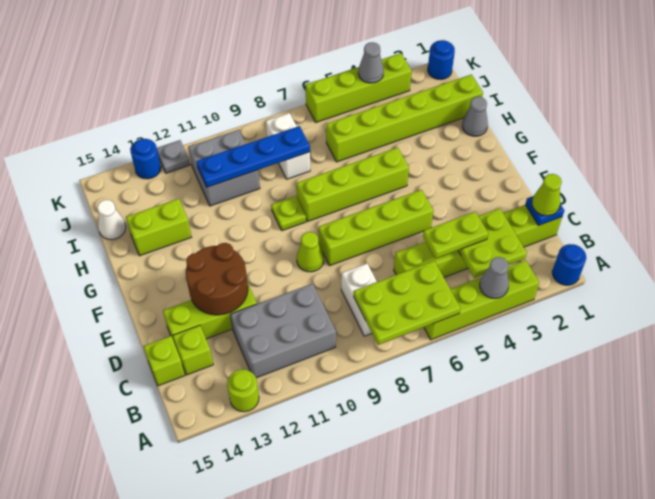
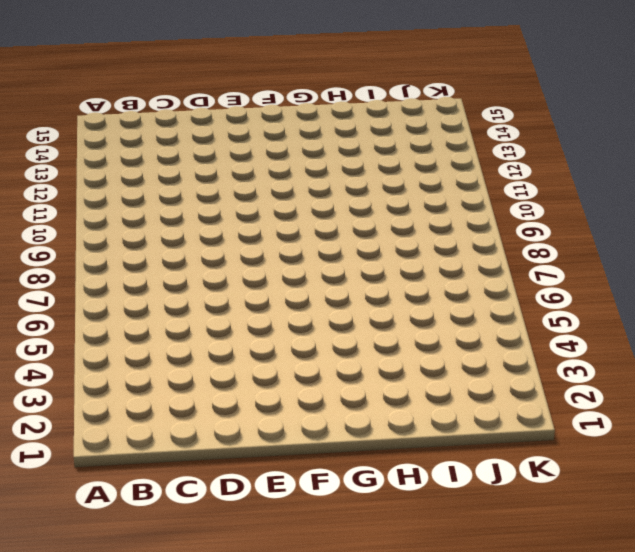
none -> blue round brick A1 level 1
none -> lime brick A3:A6 level 1
none -> lime round brick A13 level 1
none -> white brick B8:C8 level 1

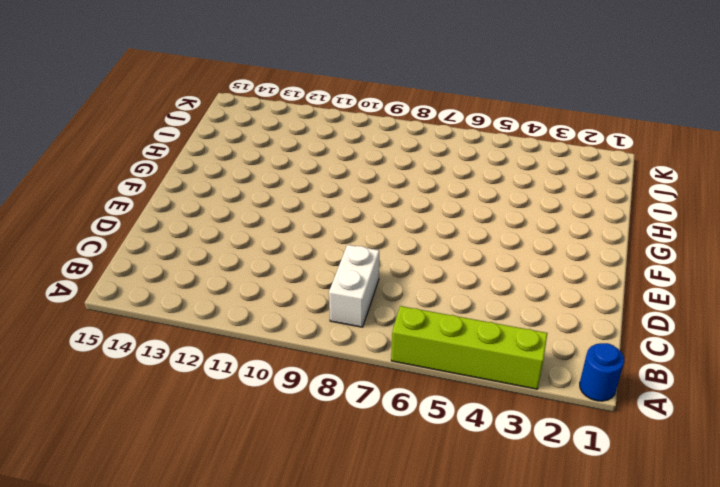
none -> lime round brick A13 level 1
none -> grey brick B10:C12 level 1
none -> lime brick C1:C6 level 1
none -> lime brick C14 level 1

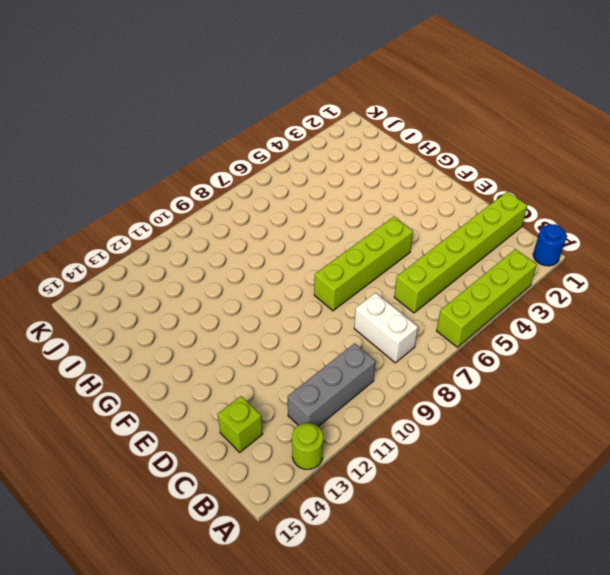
grey brick B10:B12 level 1 -> grey brick B10:C12 level 1
none -> lime brick C15 level 1
none -> lime brick D12:D14 level 1
none -> lime cone E9 level 1
none -> lime brick G5:G8 level 1

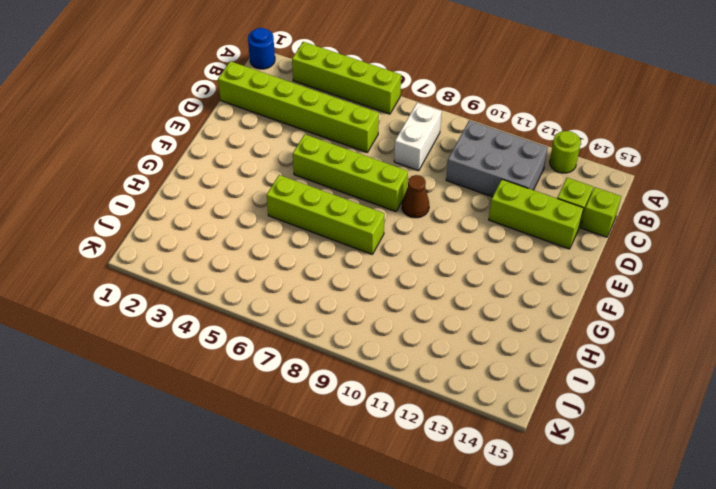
brown cone E9 level 1 -> lime cone E9 level 1
none -> lime plate G9 level 1
none -> grey cone H1 level 1
none -> lime brick H13:H14 level 1
none -> lime brick I1:I6 level 1

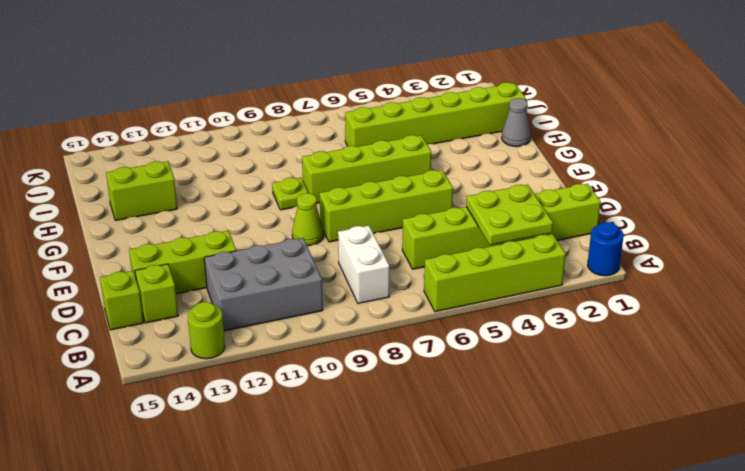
none -> white brick I8:J8 level 1
none -> grey brick I10:J11 level 1
none -> white cone I15 level 1
none -> blue round brick K1 level 1

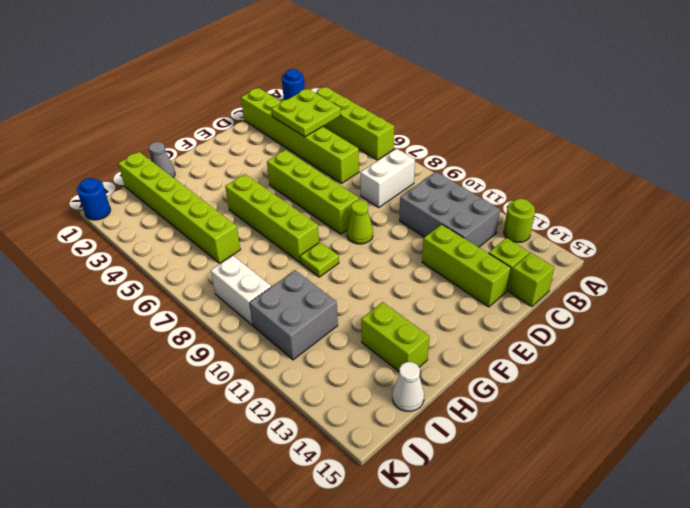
white brick J8:J9 level 1 -> white brick I8:J8 level 1
none -> lime brick K3:K6 level 1
none -> grey plate K12 level 1
none -> blue round brick K13 level 1
none -> grey cone A4 level 2

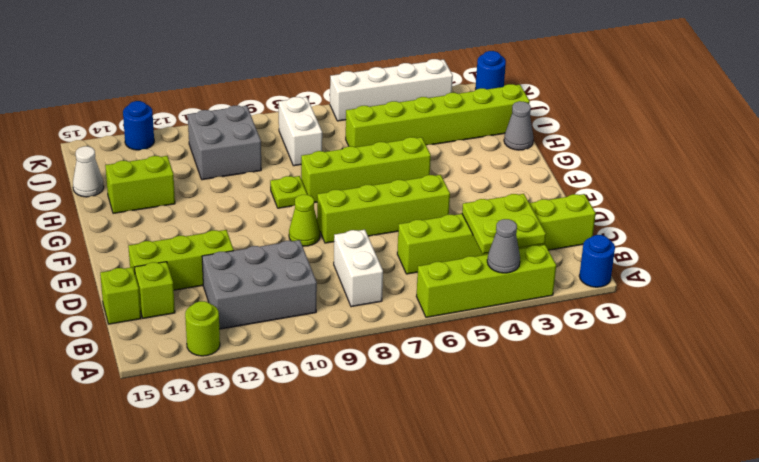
white brick K3:K6 level 1 -> lime brick K3:K6 level 1
none -> grey plate K12 level 1
none -> lime plate A6:B8 level 2
none -> blue plate C1 level 2
none -> brown round brick D12:E13 level 2

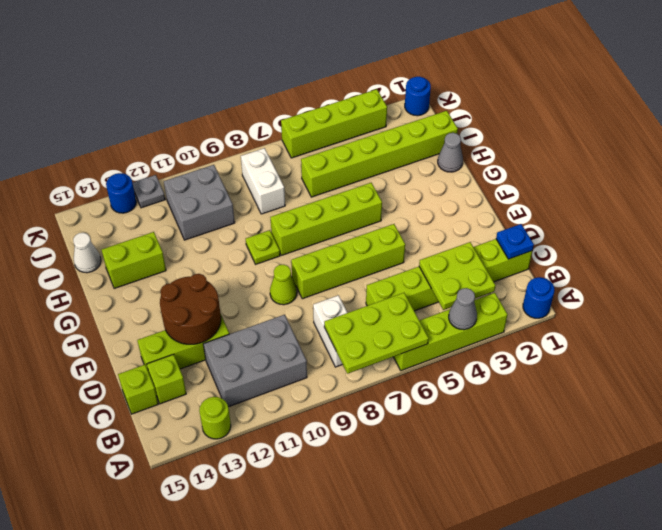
none -> blue plate I8:I11 level 2
none -> grey cone K4 level 2
none -> lime cone C1 level 3
none -> lime plate C4:C5 level 3

